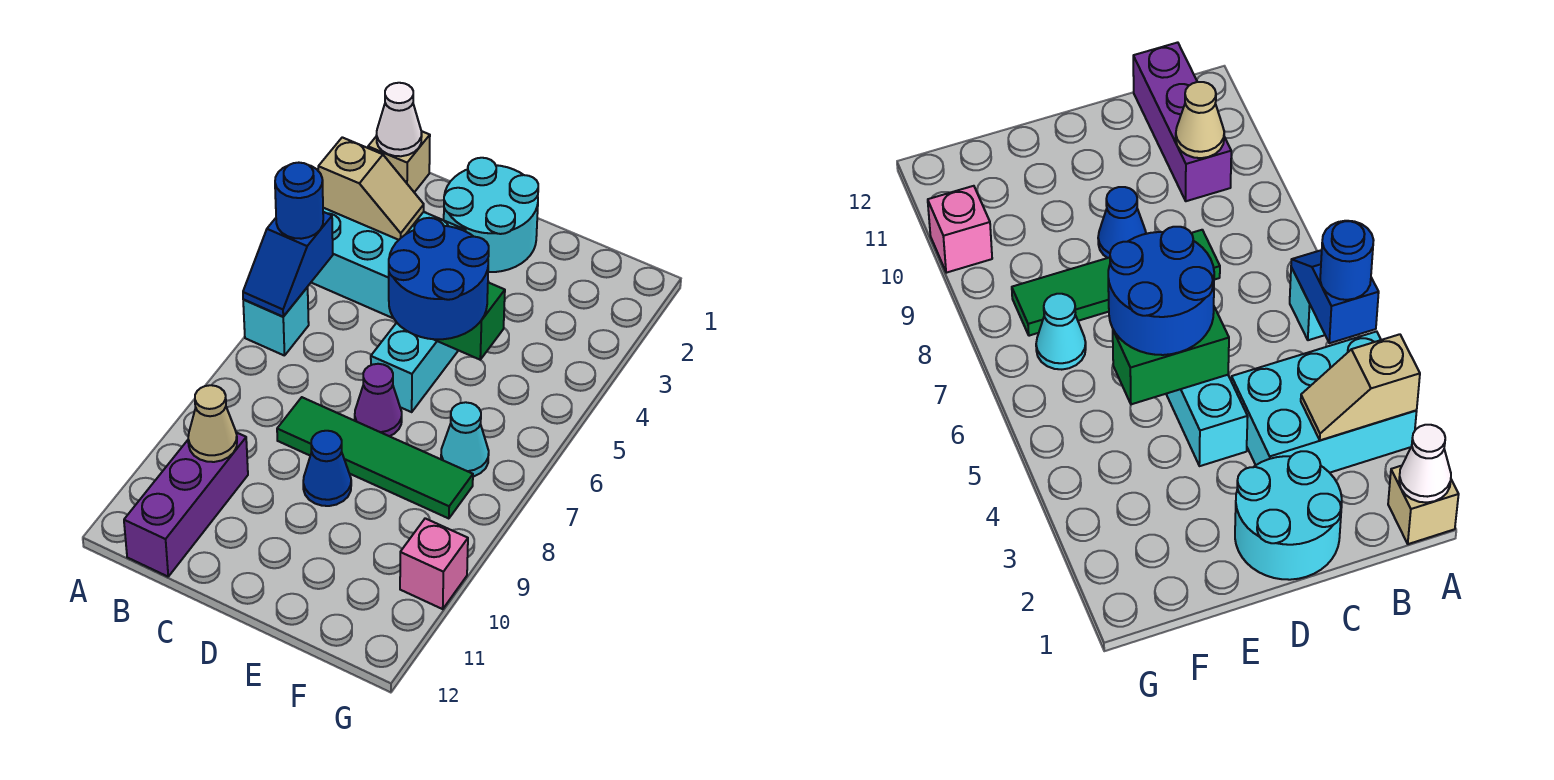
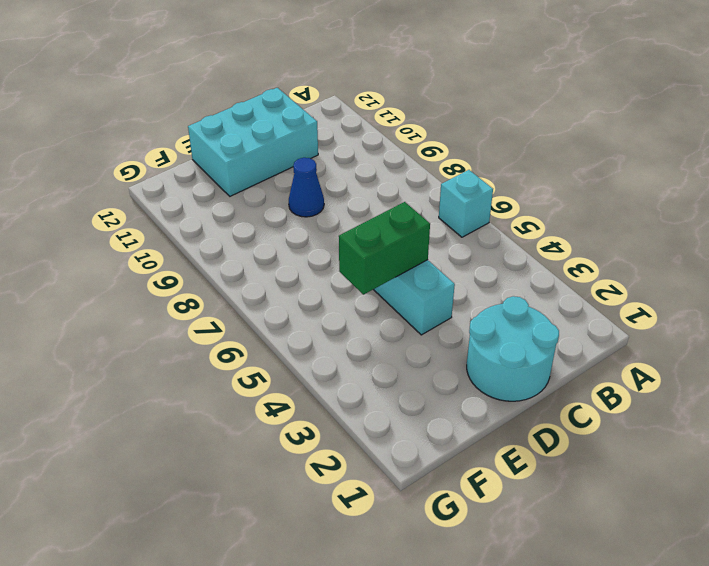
cyan brick C11:E12 level 1 -> cyan brick A3:C4 level 1
none -> tan brick A1 level 1
none -> purple brick B10:B12 level 1
none -> green tile C8:F8 level 1

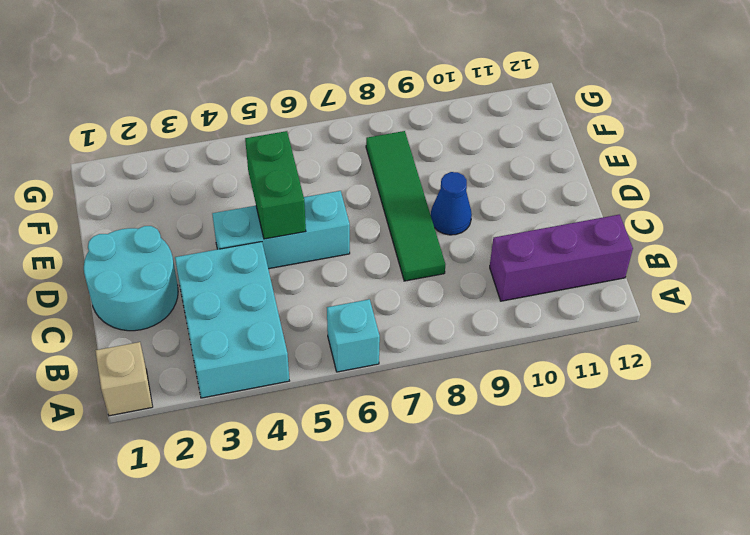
none -> purple cone D7 level 1
none -> cyan cone F7 level 1
none -> pink brick G10 level 1

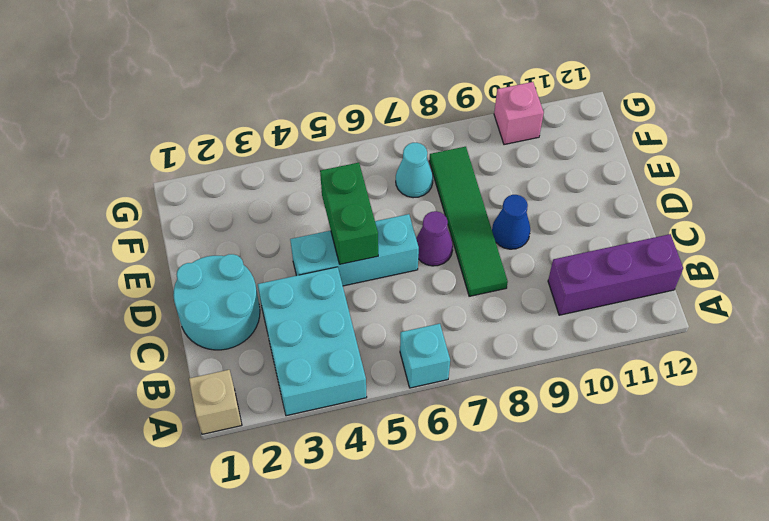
none -> white cone A1 level 2
none -> tan slope A3:B3 level 2 top A
none -> blue slope A5:A6 level 2 top 5

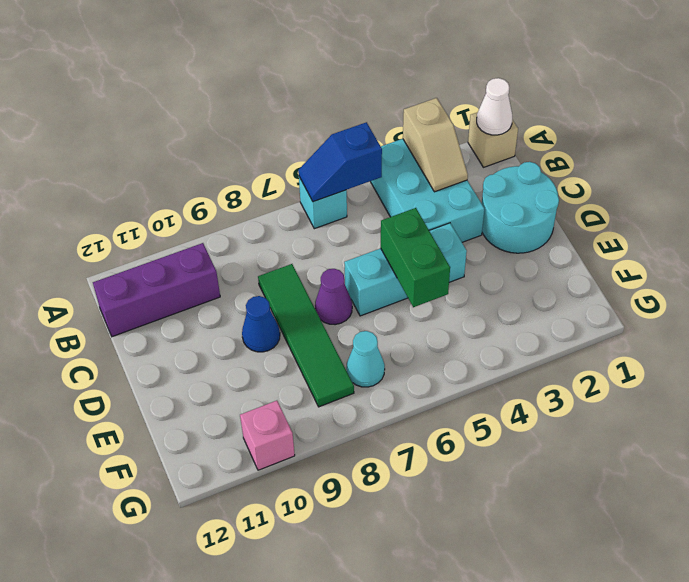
none -> tan cone B10 level 2
none -> blue round brick A5 level 3
none -> blue round brick D5:E6 level 3

